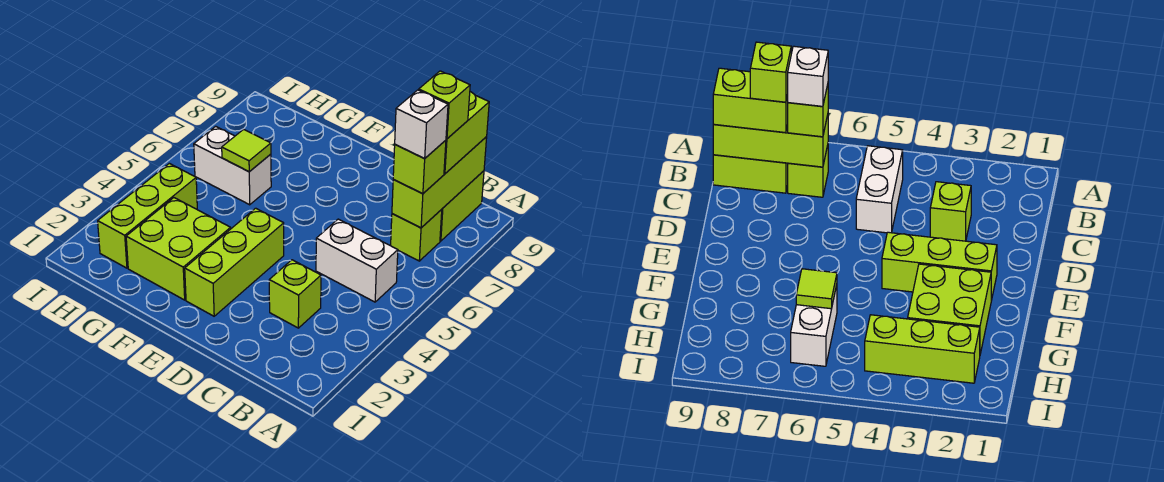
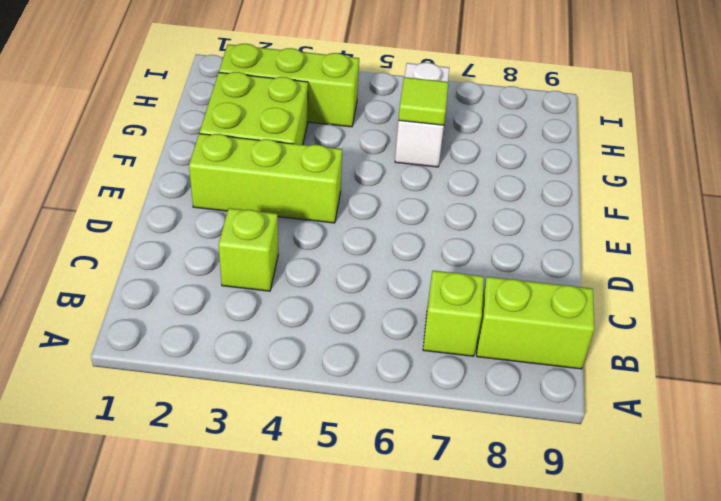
none -> white brick B5:C5 level 1
none -> lime brick B7:B9 level 2
none -> lime brick B7 level 3

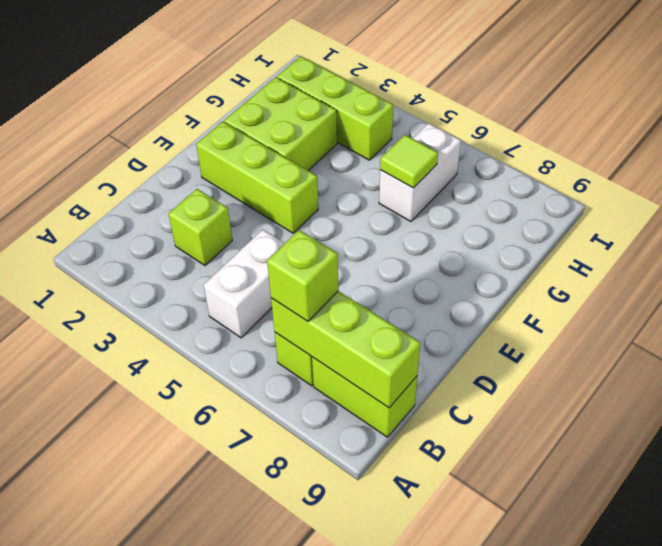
none -> lime brick B8:B9 level 3
none -> white brick B7 level 4
none -> lime brick B8 level 4

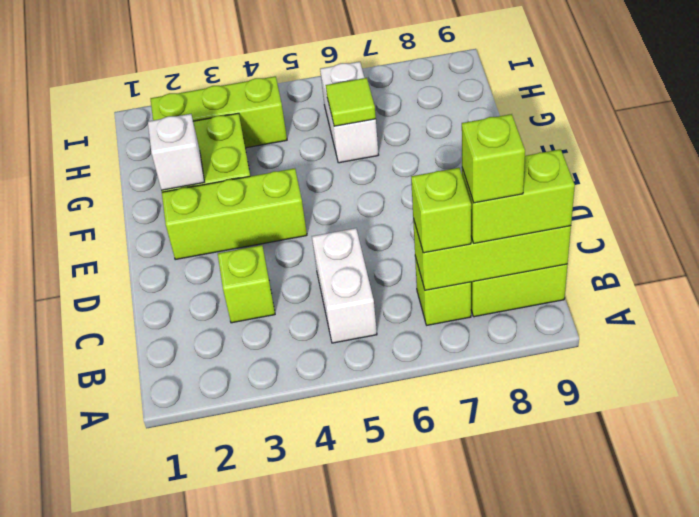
white brick F2 level 2 -> white brick B7 level 4

